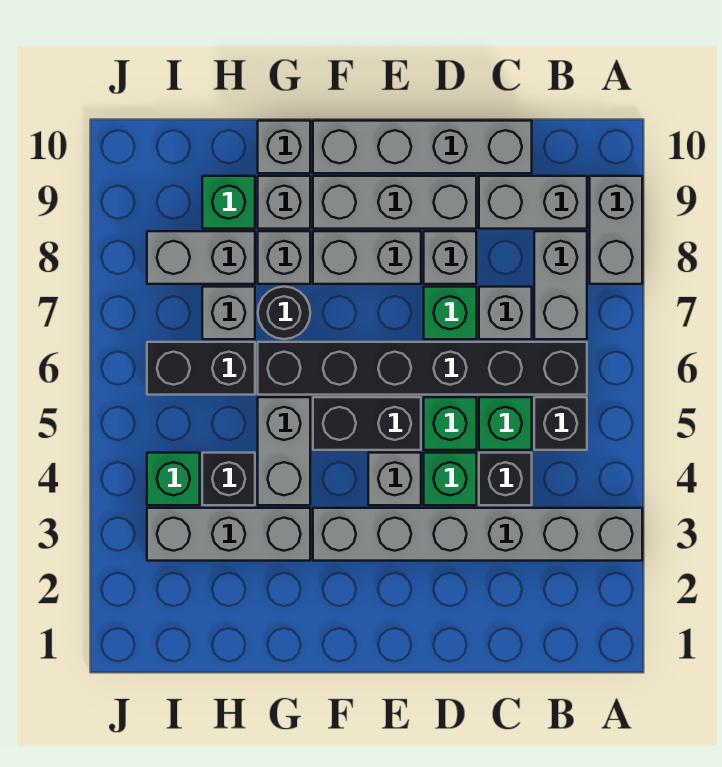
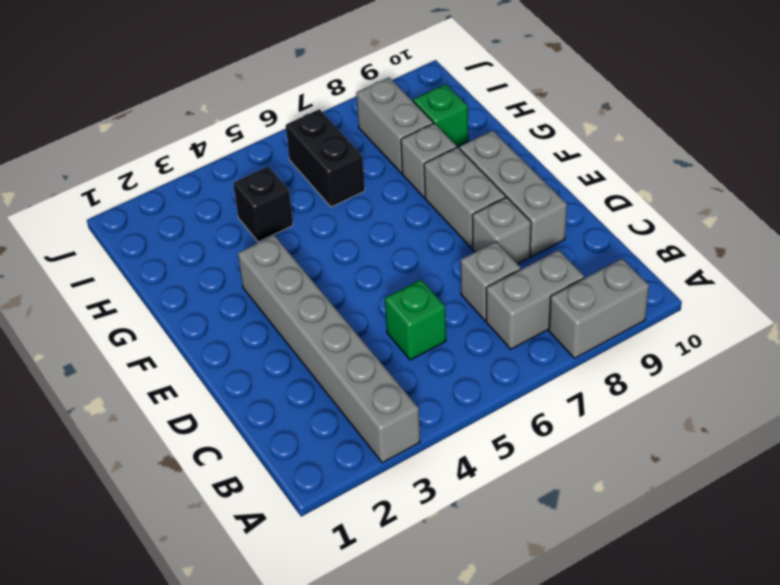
none -> black brick B5 level 1
none -> black brick B6:G6 level 1
none -> grey brick B9:C9 level 1
none -> black brick C4 level 1

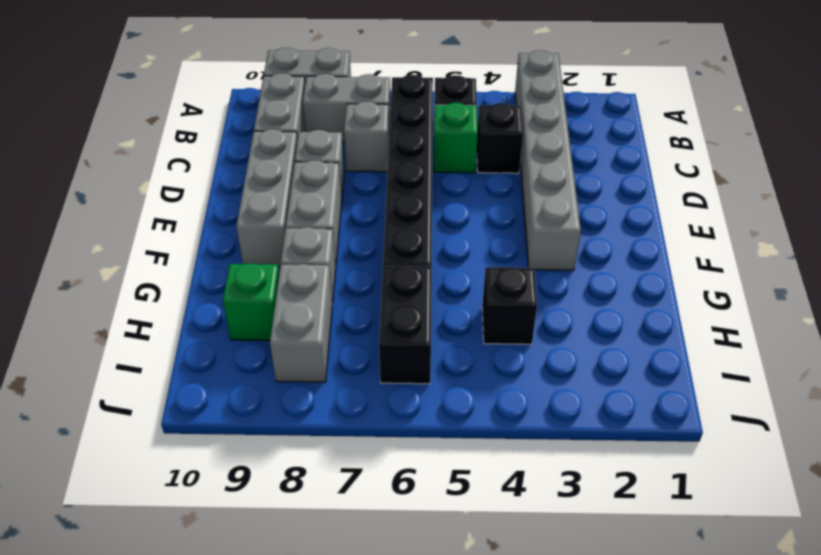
none -> grey brick C10:F10 level 1
none -> green brick D4 level 1
none -> green brick D5 level 1
none -> green brick D7 level 1

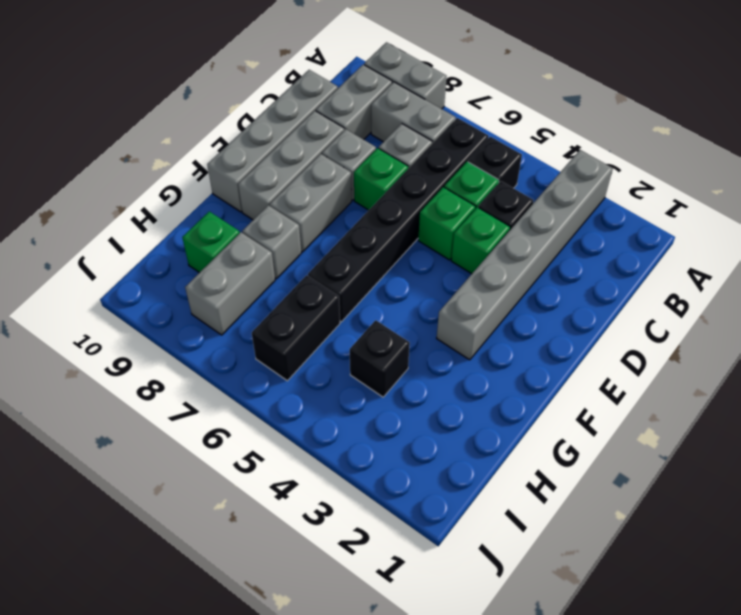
none -> grey brick E4 level 1
none -> black brick E5:F5 level 1
none -> grey brick G3:I3 level 1
none -> grey brick G4:G5 level 1

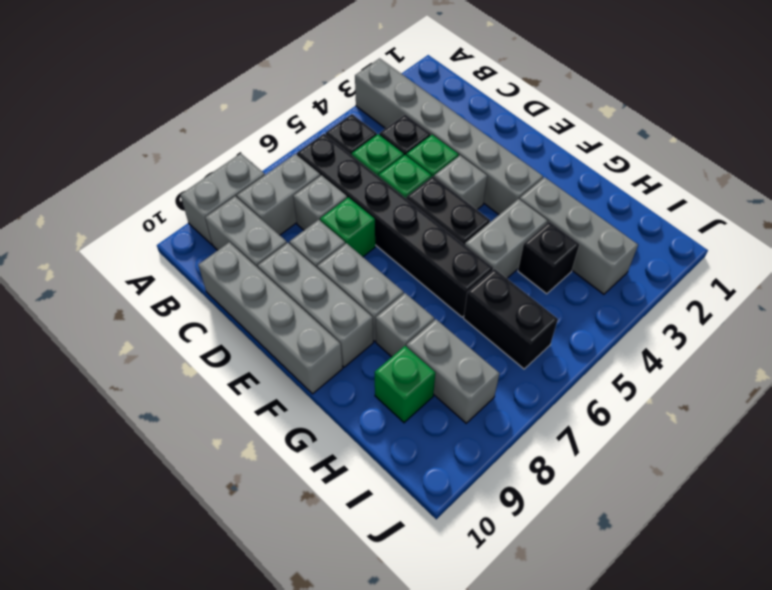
none -> black round brick G7 level 1
none -> grey brick G9 level 1
none -> grey brick G10 level 1
none -> grey brick H7 level 1

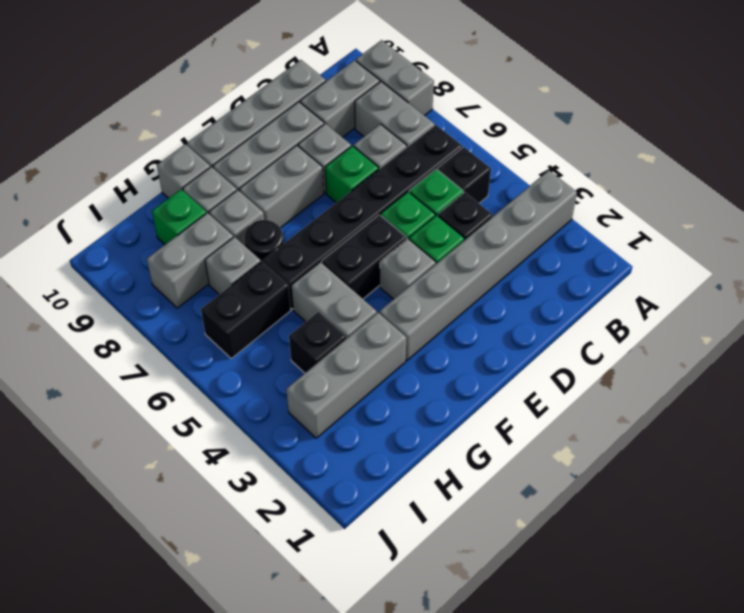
none -> green brick I4 level 1

